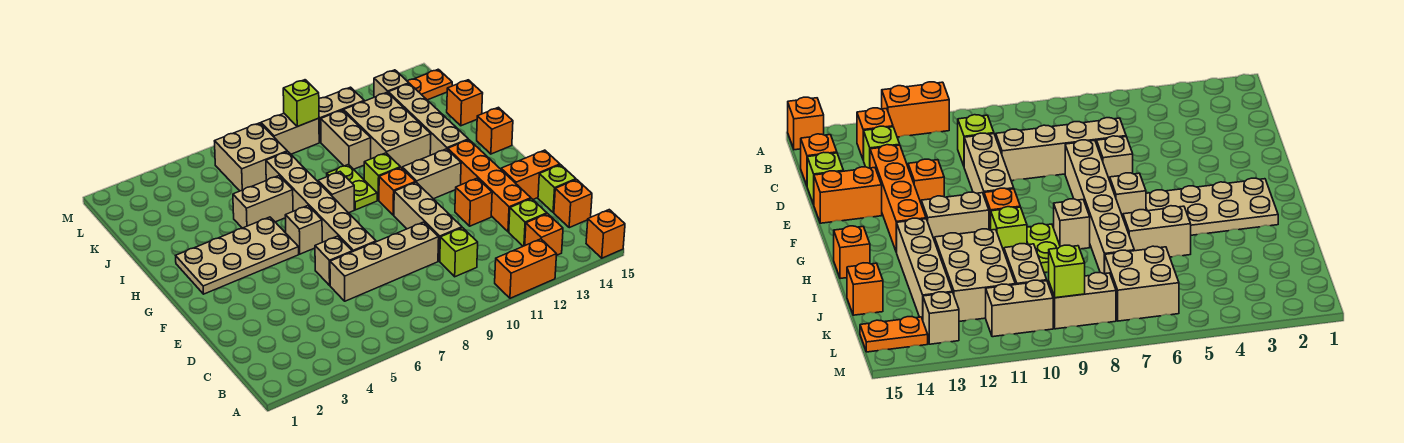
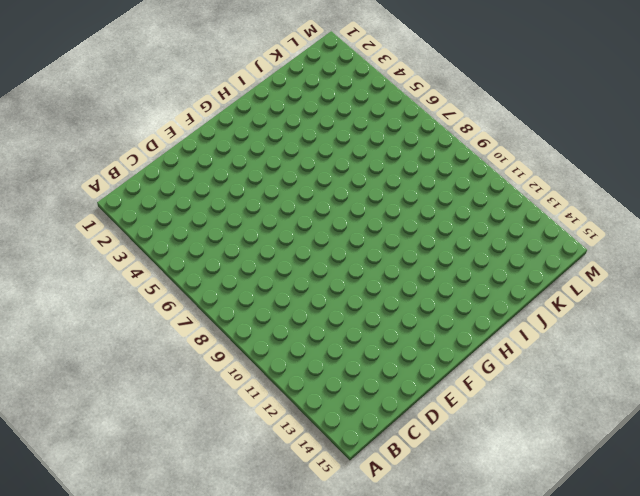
none -> orange brick A11:A12 level 1
none -> orange brick A15 level 1
none -> orange brick B13 level 1
none -> lime brick C10 level 1

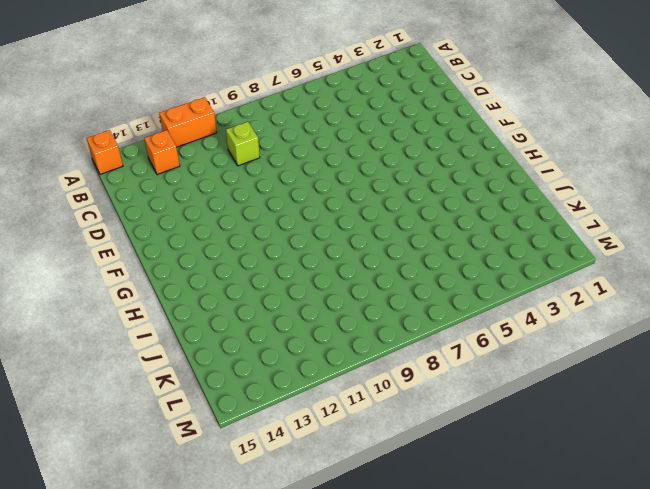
none -> lime brick C13 level 1
none -> orange brick C15 level 1
none -> tan brick D6:D9 level 1
none -> tan brick D10:F10 level 1

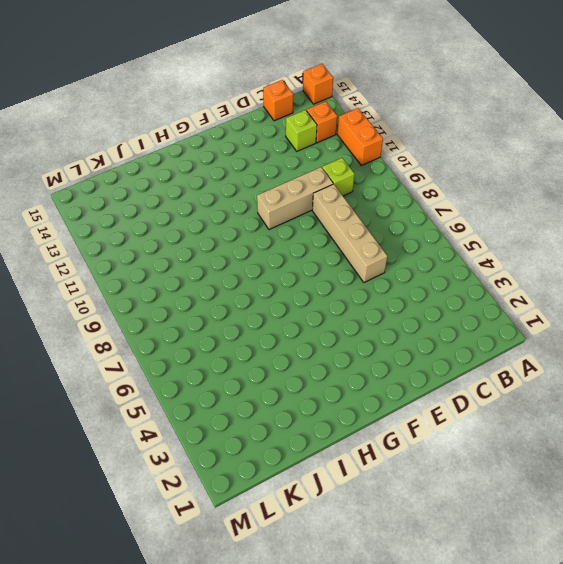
none -> orange brick D13:G13 level 1
none -> lime brick D15 level 1
none -> tan brick E6 level 1
none -> tan brick E7:J7 level 1

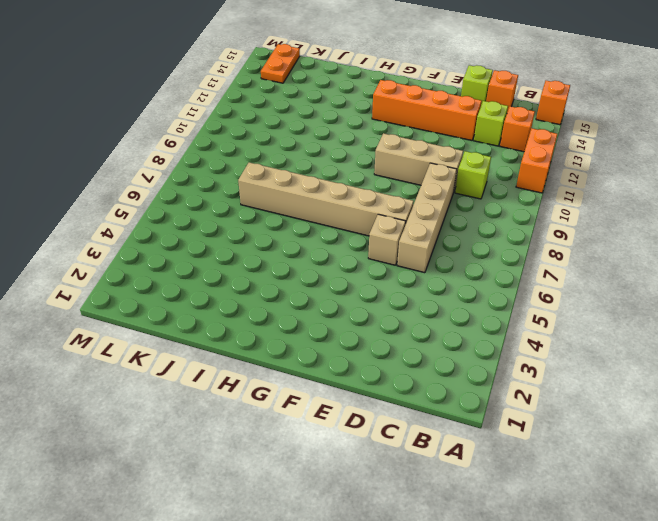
none -> orange brick E12 level 1
none -> orange brick E14:E15 level 1
none -> tan plate G2:H5 level 1
none -> tan brick G6 level 1

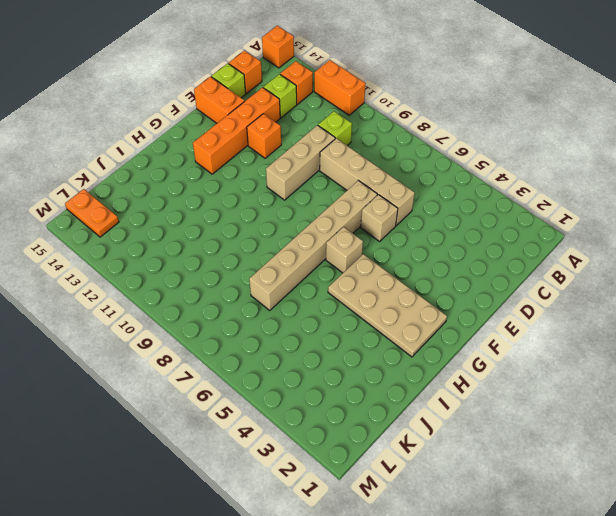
none -> orange brick G10 level 1
none -> tan brick G11:G12 level 1
none -> tan brick H8 level 1
none -> lime plate H9:I9 level 1

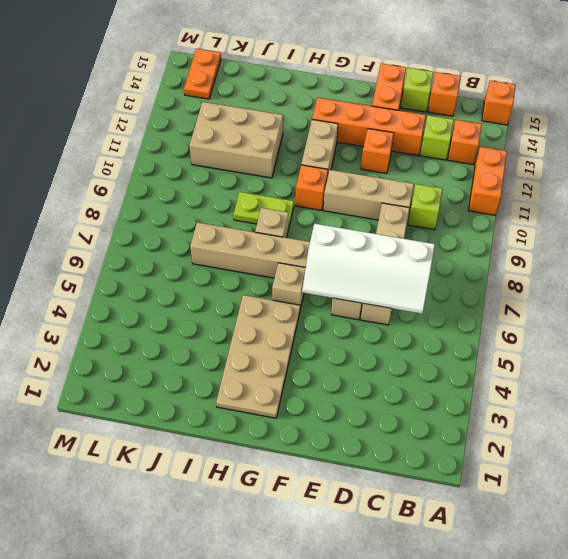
white slope C6:F7 level 2 top 7 -> none
none -> lime brick H10 level 1
none -> tan brick H13:K13 level 1
none -> orange brick H15 level 1
none -> tan brick I5:I6 level 1

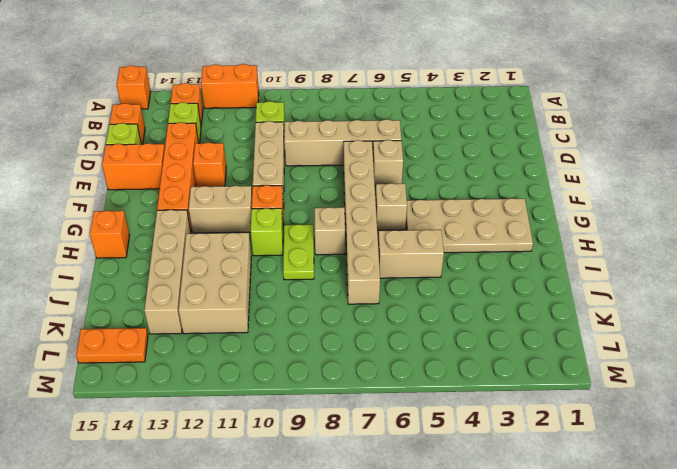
none -> tan brick J10:K10 level 1
none -> orange brick J15 level 1
none -> tan brick K6:L7 level 1
none -> tan brick L8:L9 level 1

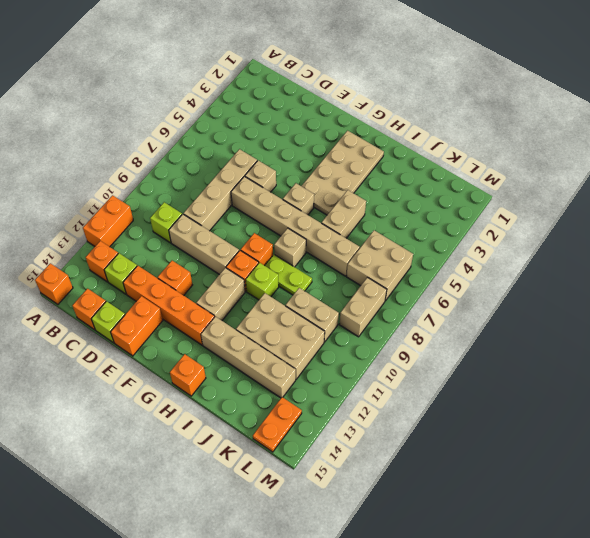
orange brick G9 level 1 -> orange brick J15 level 1
none -> tan brick L10:L11 level 1
none -> tan brick L13 level 1
none -> lime brick L9 level 2

